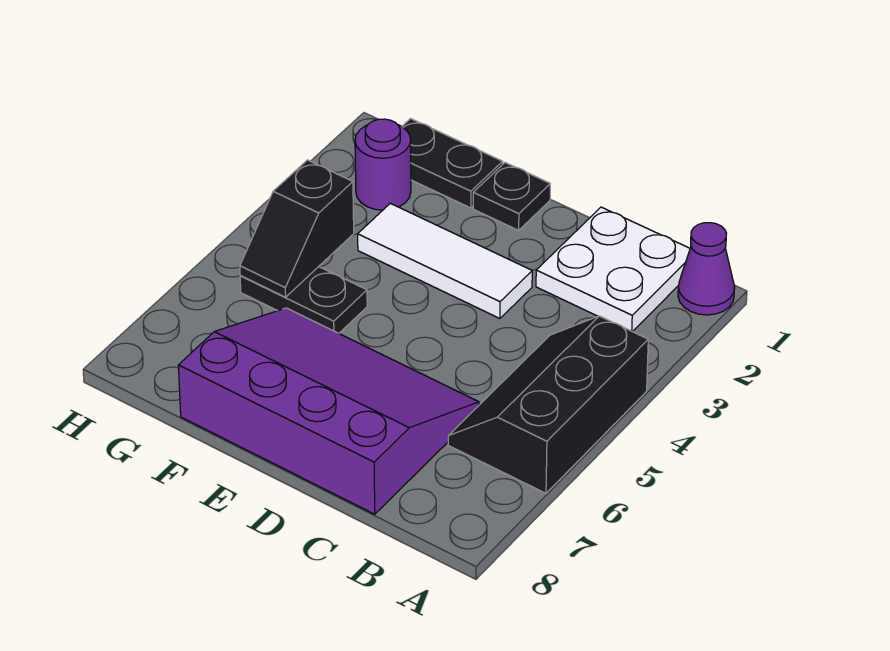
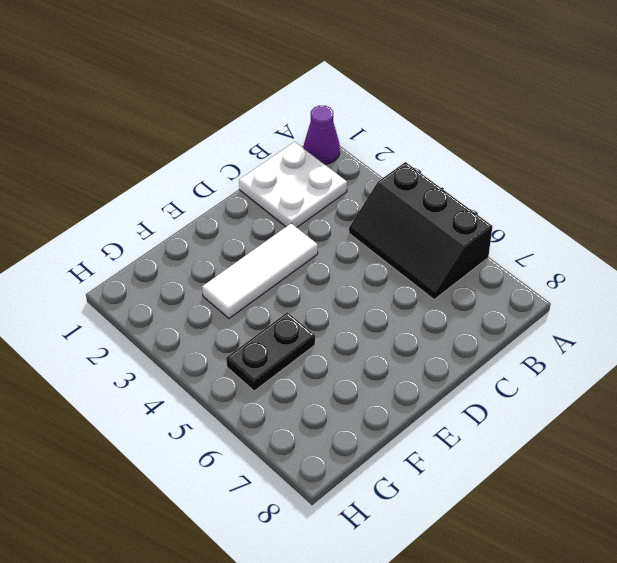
none -> purple slope C6:F8 level 1 top 8
none -> black plate E1 level 1

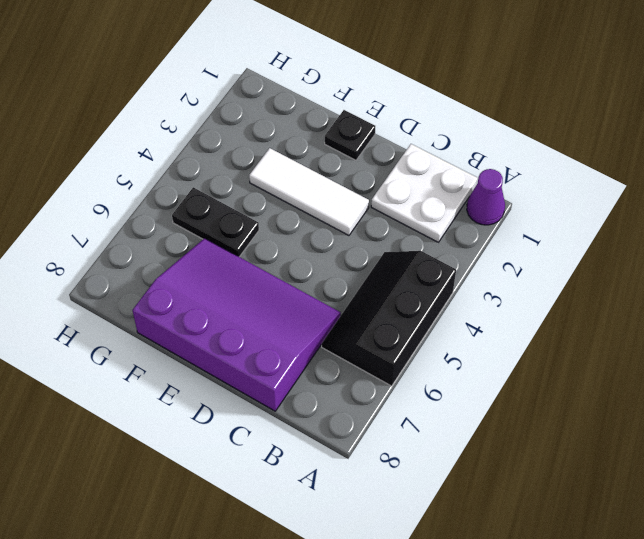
none -> black plate F1:G1 level 1
none -> purple round brick G2 level 1

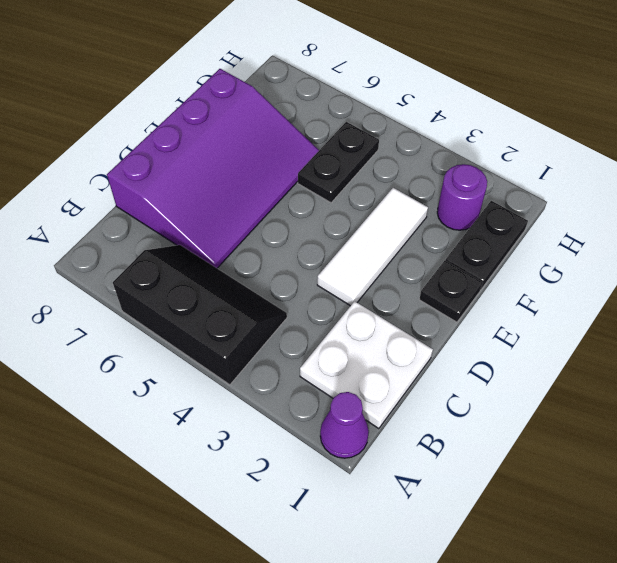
none -> black slope G4:G5 level 2 top 4

